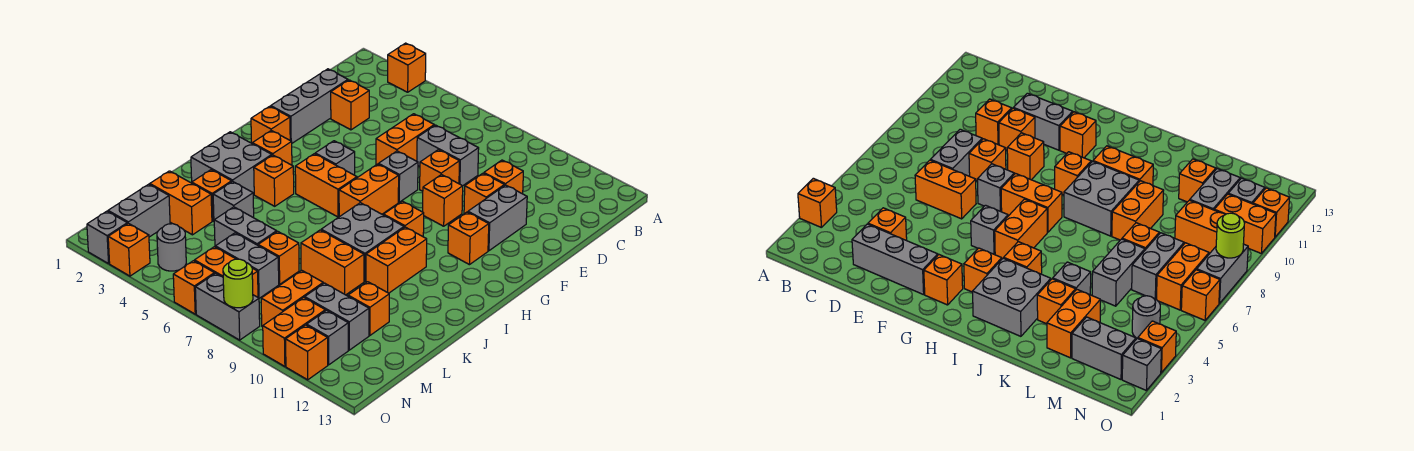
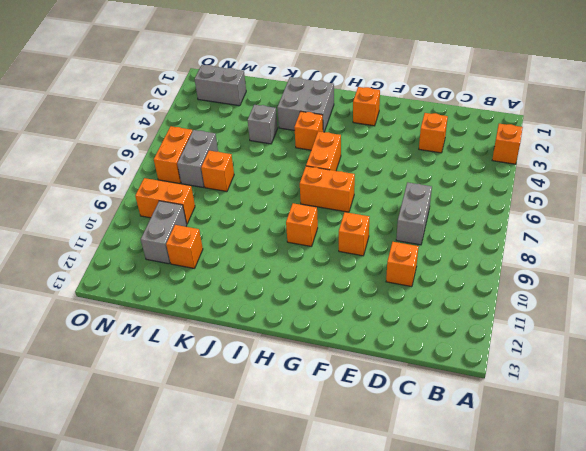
none -> grey brick D2:F2 level 1
none -> orange brick D6:E6 level 1
none -> orange brick E8 level 1
none -> orange brick E10 level 1

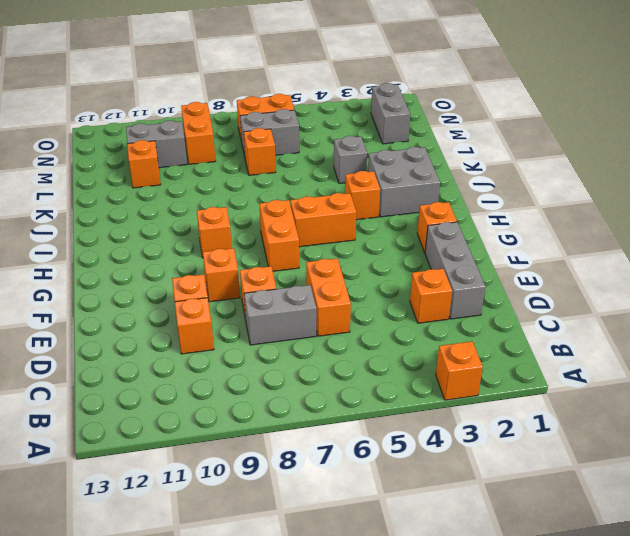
none -> grey brick E11:F11 level 1
none -> grey brick F7 level 1
none -> grey brick G5 level 1
none -> orange brick G11 level 1

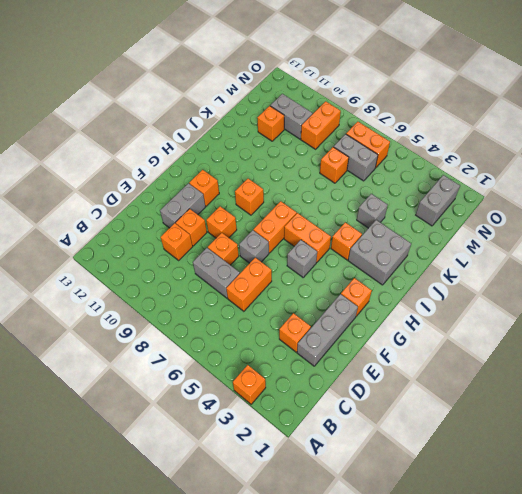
none -> orange brick H3 level 1
none -> grey brick I8:J9 level 1
none -> orange brick I10:J10 level 1
none -> orange brick K3 level 1

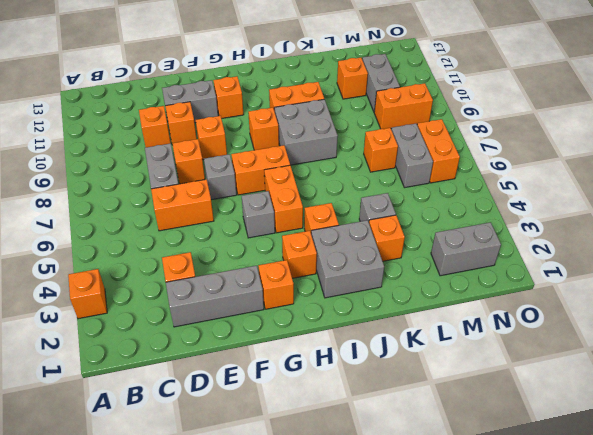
none -> orange brick K8:K9 level 1
none -> orange brick L2:L3 level 1
none -> grey brick L5:L6 level 1
none -> grey round brick N4 level 1

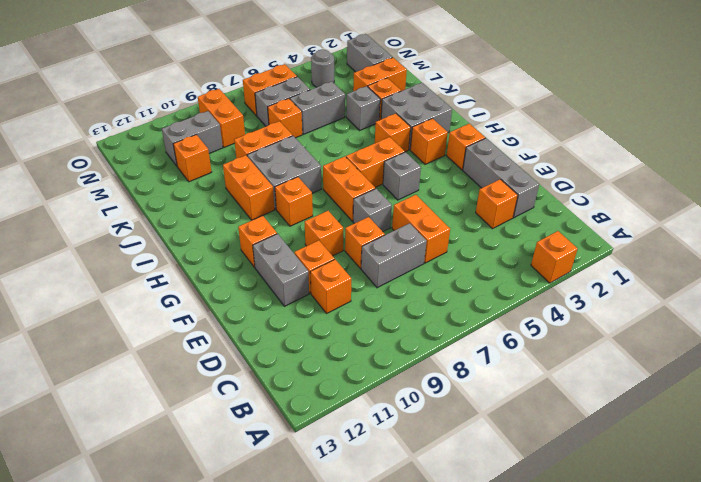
none -> orange brick N10:O10 level 1
none -> grey brick N11 level 1
none -> grey brick O2 level 1
none -> orange brick O3 level 1

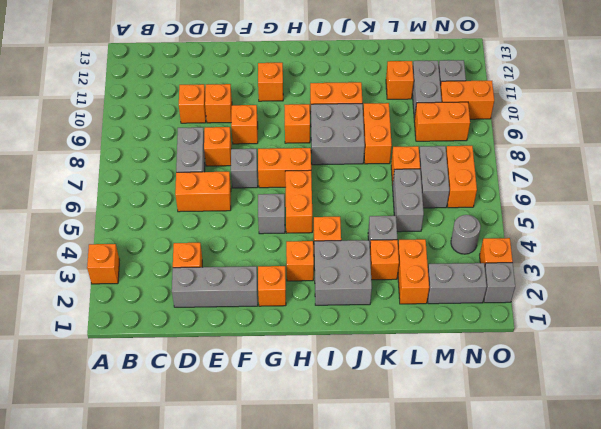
none -> grey brick E11:F11 level 1
none -> orange brick O6 level 1
none -> grey brick O7:O8 level 1
none -> orange brick O11 level 1

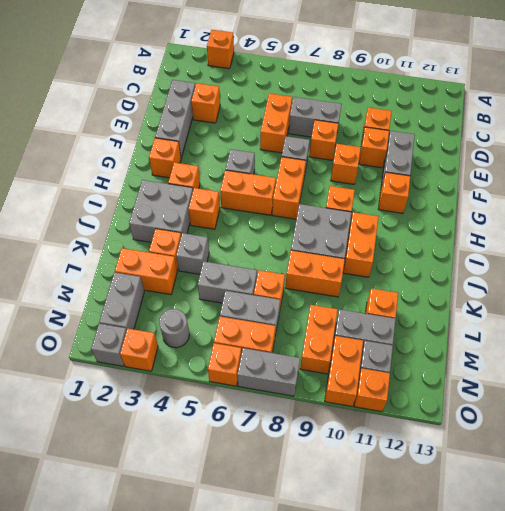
none -> lime round brick O8 level 2

